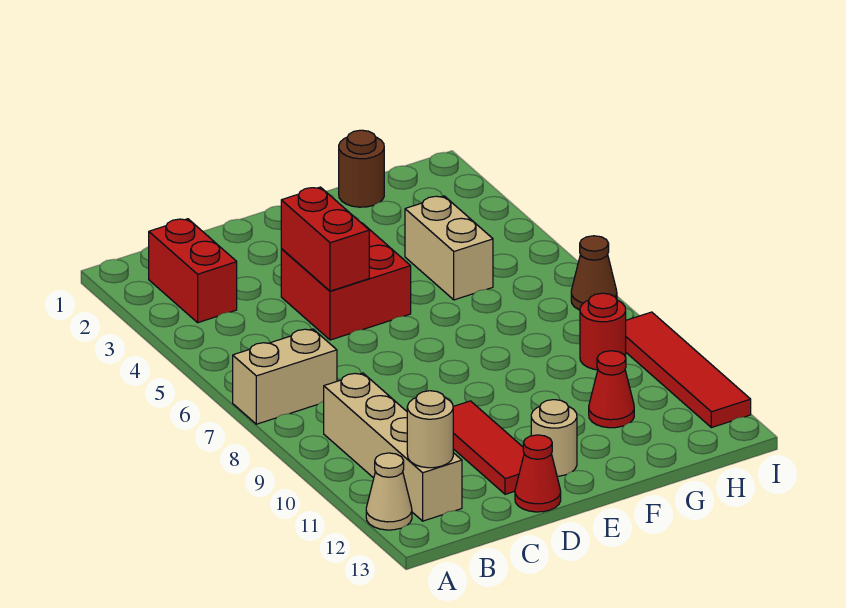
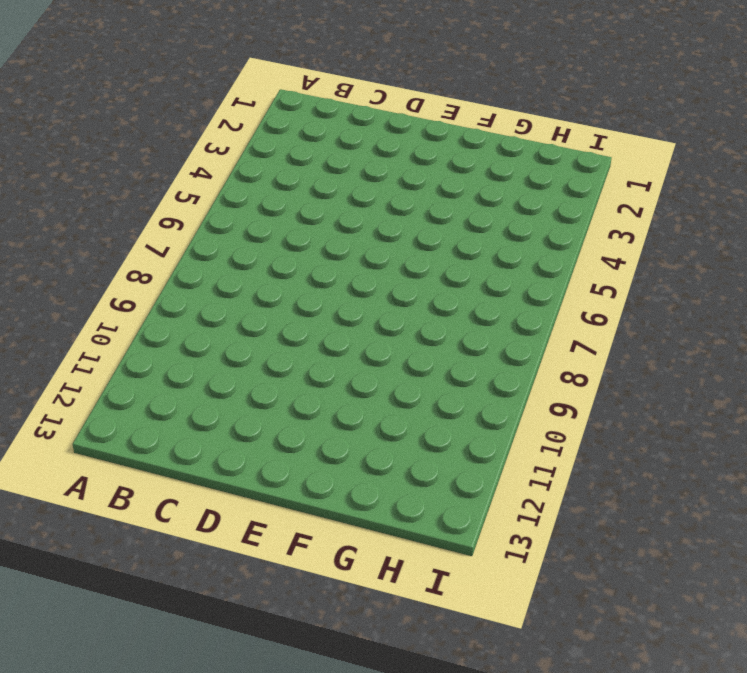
none -> tan brick A7:B7 level 1
none -> tan cone A12 level 1
none -> red brick B2:B3 level 1

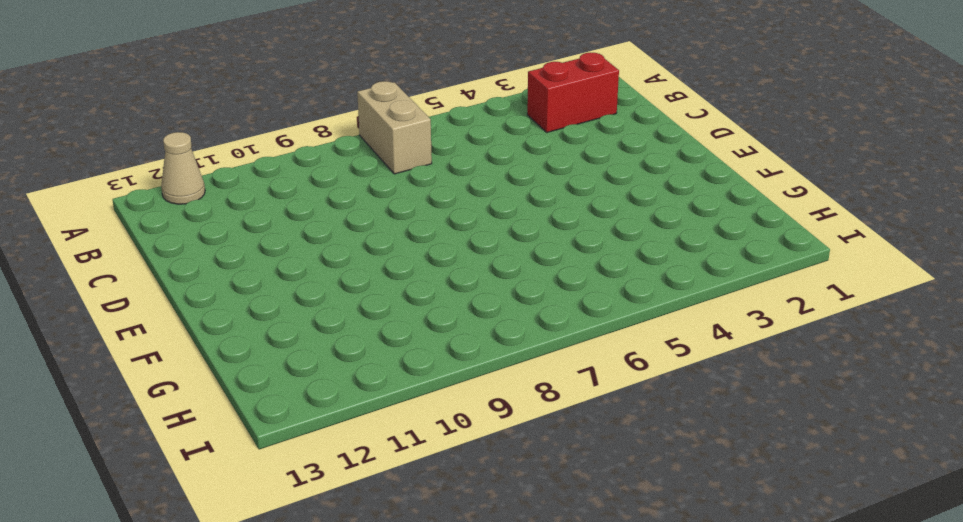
none -> tan brick B9:B12 level 1
none -> red brick D4:E5 level 1
none -> red tile D10:D12 level 1

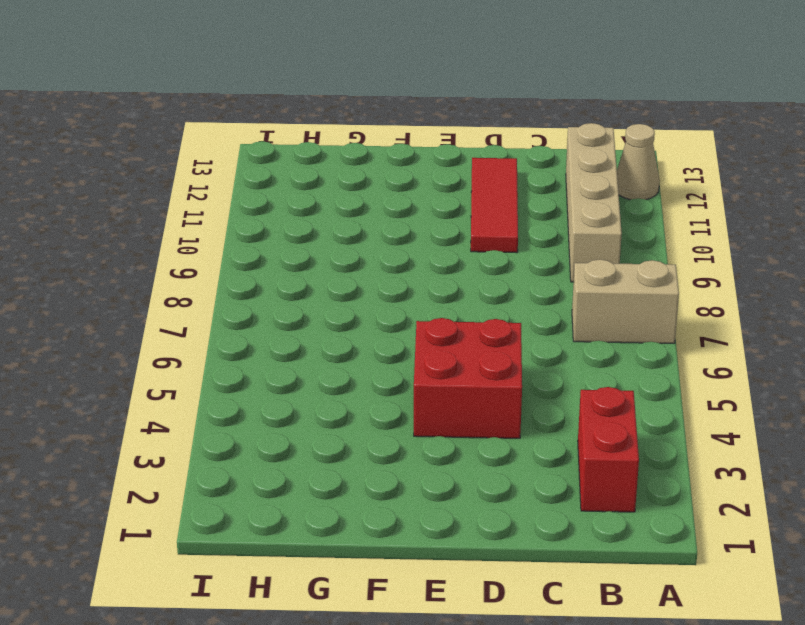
none -> red cone D13 level 1
none -> tan round brick E12 level 1
none -> brown round brick G1 level 1

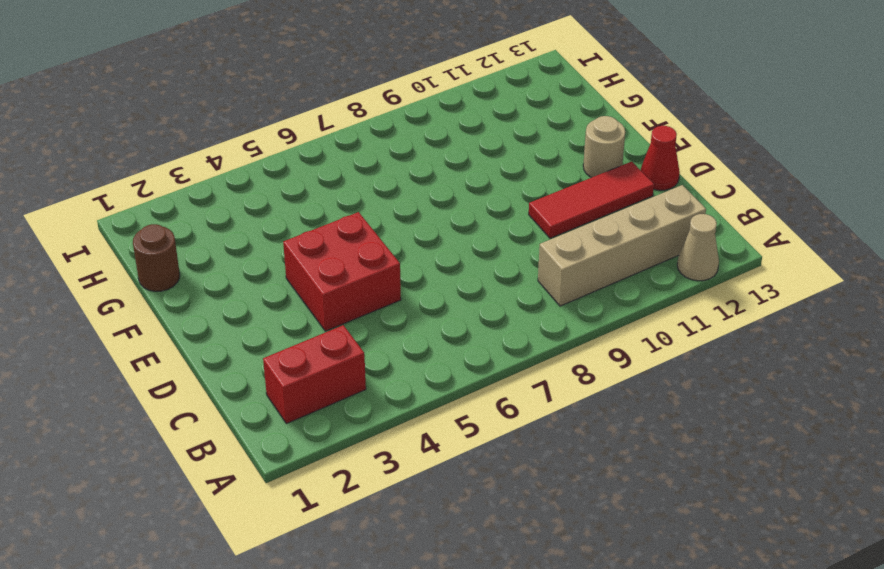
none -> tan brick A7:B7 level 1
none -> tan brick G4:G5 level 1
none -> red cone G11 level 1

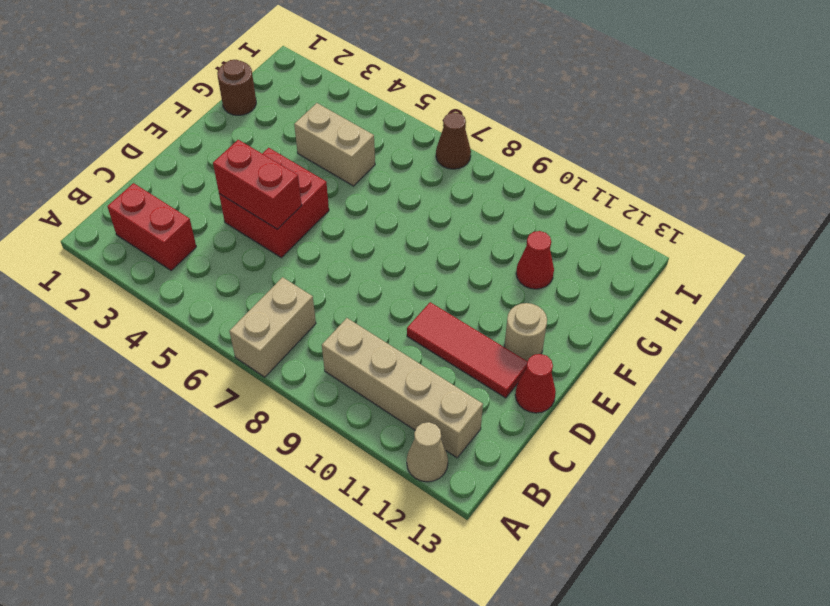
none -> red round brick H9 level 1
none -> red tile I9:I12 level 1
none -> tan round brick B12 level 2

